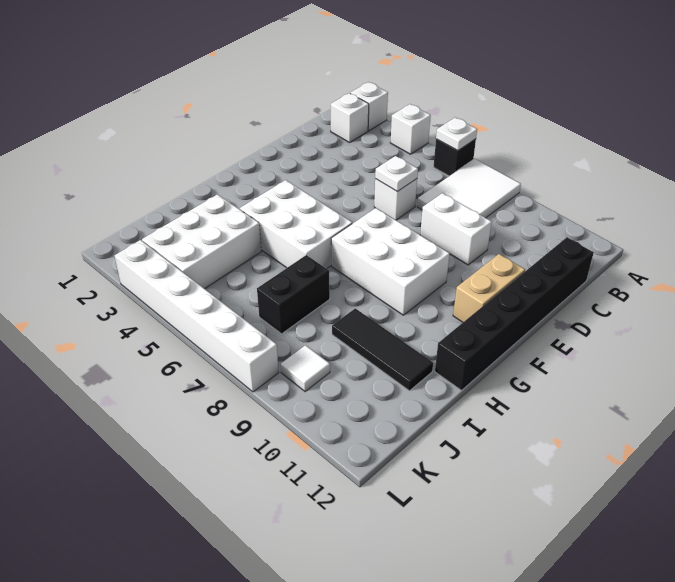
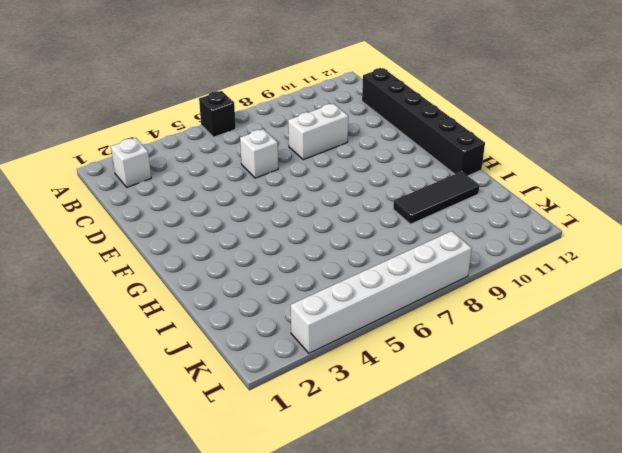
none -> white brick A2 level 1
none -> white brick A4 level 1
none -> white tile A7:C8 level 1

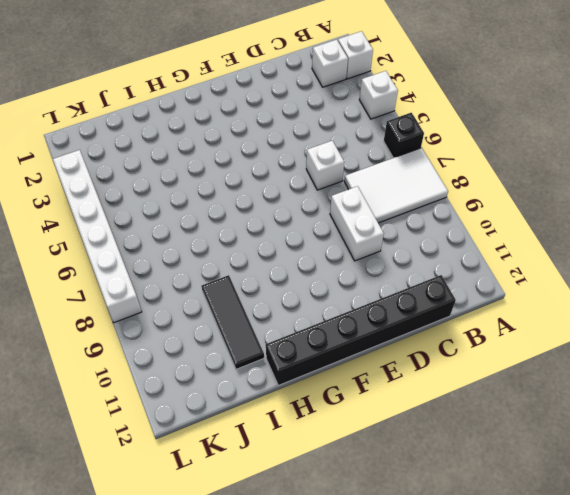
none -> tan brick E11:F11 level 1
none -> white brick F7:G9 level 1
none -> white brick G4:H6 level 1

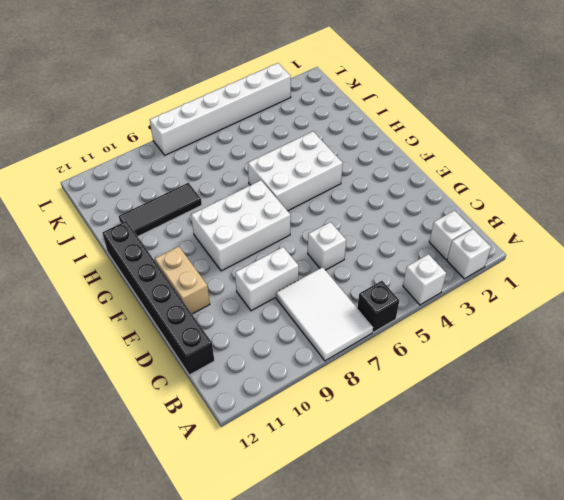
none -> white brick I3:K4 level 1
none -> black brick I7:J7 level 1
none -> white tile K9 level 1

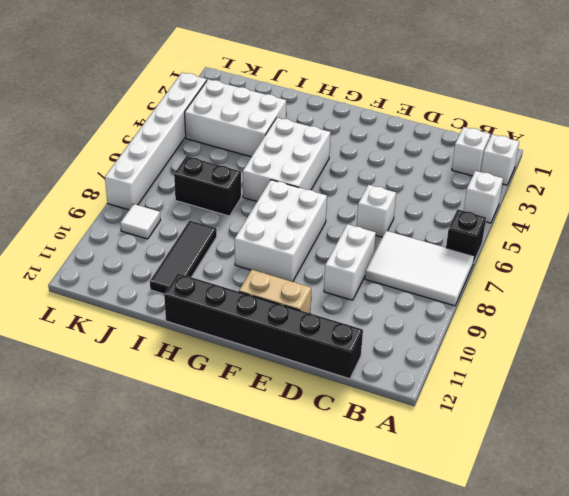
none -> white plate A6 level 2
none -> white plate D6 level 2

